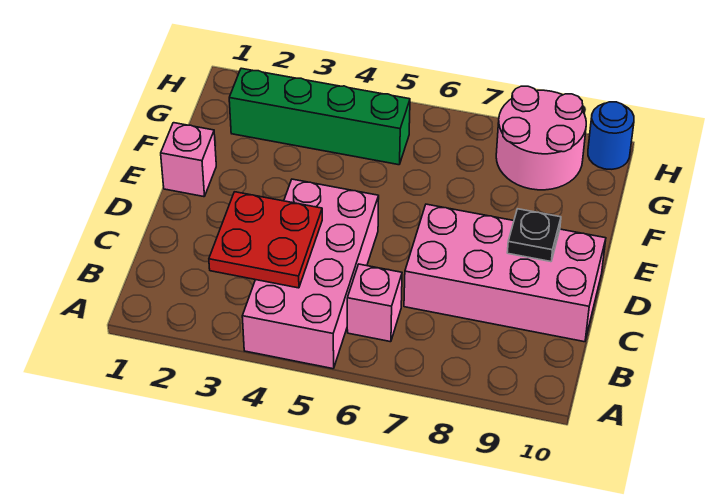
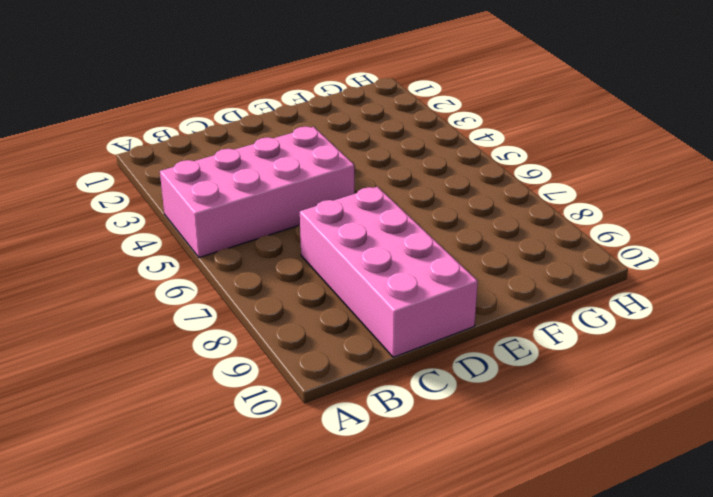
none -> pink brick B6 level 1
none -> pink brick E1 level 1

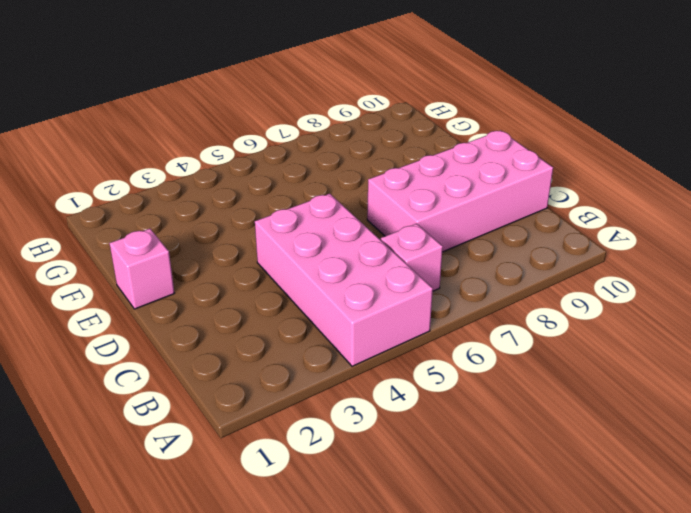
none -> green brick G2:G5 level 1
none -> pink round brick G8:H9 level 1

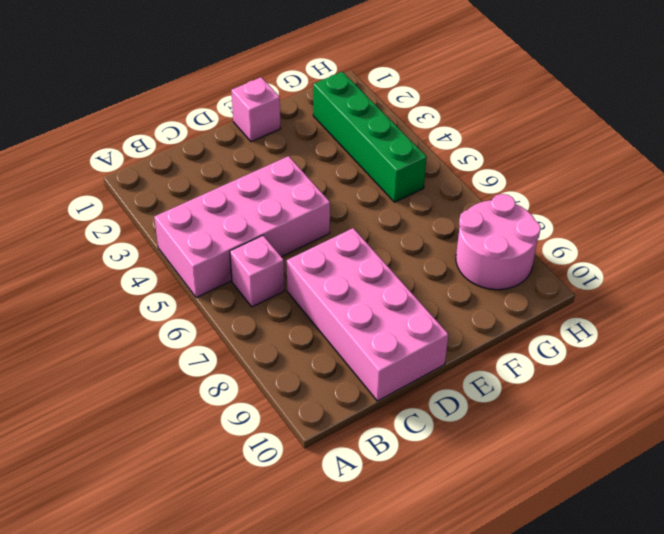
none -> blue round brick H10 level 1
none -> red plate B3:C4 level 2

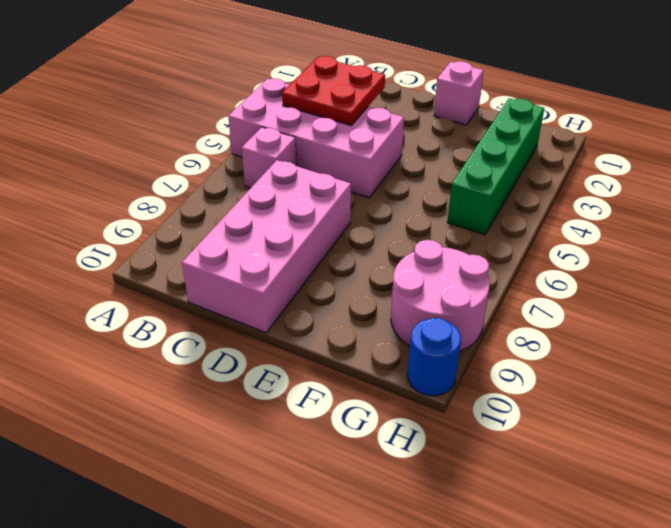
none -> black plate D9 level 2

